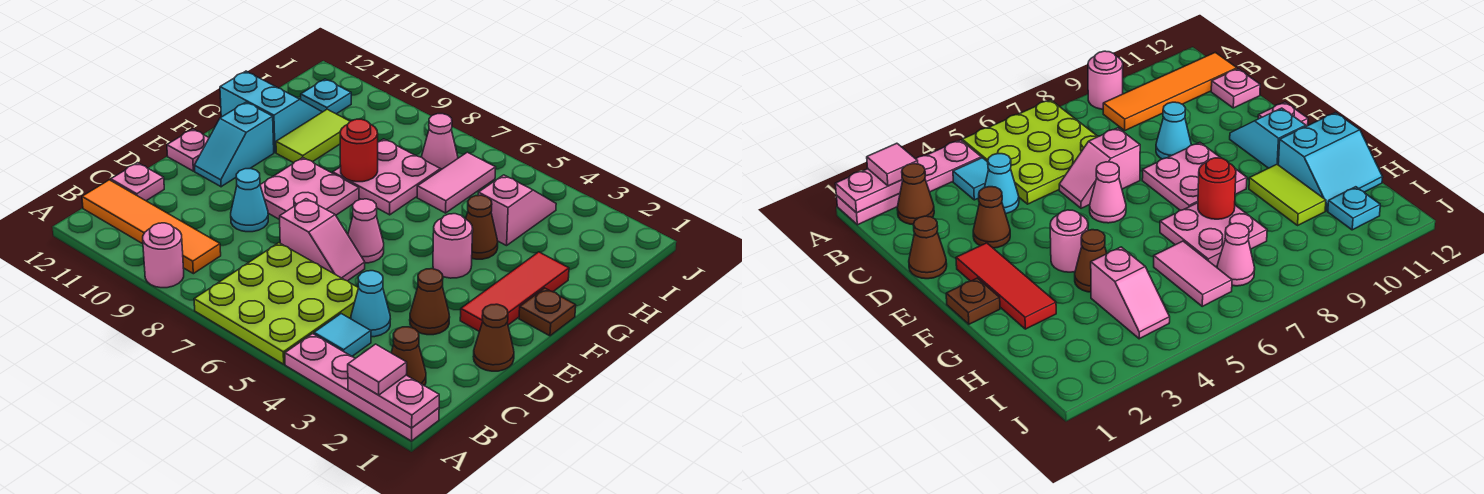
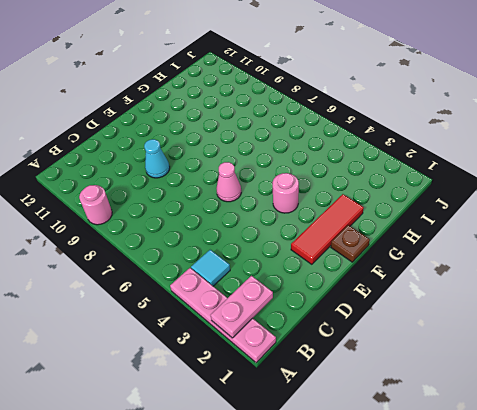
pink plate A2:B2 level 2 -> pink plate A1:A2 level 2
none -> lime plate A5:C7 level 1
none -> brown cone B2 level 1
none -> orange tile B9:B12 level 1
none -> cyan cone C4 level 1

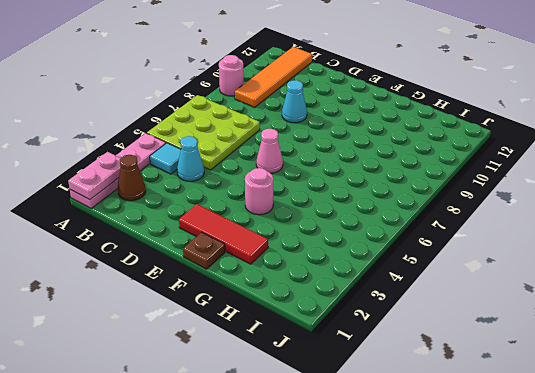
none -> pink plate C12 level 1
none -> brown cone D1 level 1
none -> brown cone D3 level 1
none -> pink slope D6:D7 level 1 top 7

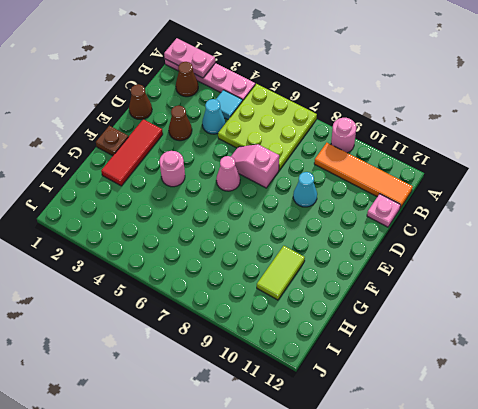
none -> pink plate E8:F9 level 1
none -> cyan slope E11:F11 level 1 top F
none -> pink plate E12 level 1
none -> brown cone G4 level 1

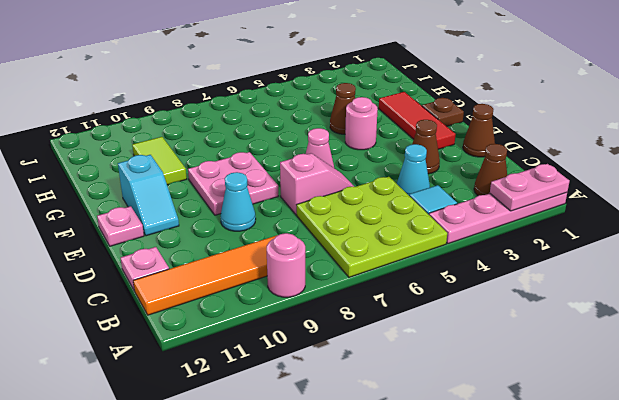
none -> pink plate G7:H8 level 1
none -> cyan slope G11:H12 level 1 top G
none -> pink slope H4:I4 level 1 top H
none -> pink tile H6:I6 level 1

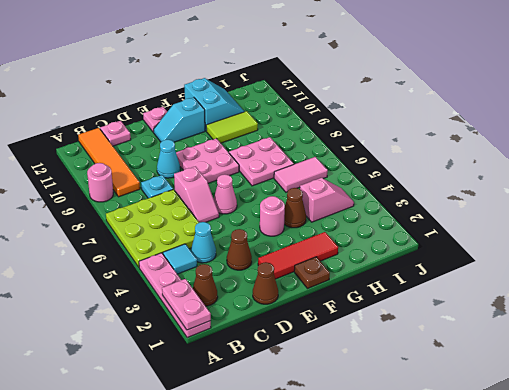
cyan plate C8 level 1 -> cyan plate I11 level 1
none -> pink cone I7 level 1
none -> red round brick G8 level 2
none -> pink tile A2 level 3

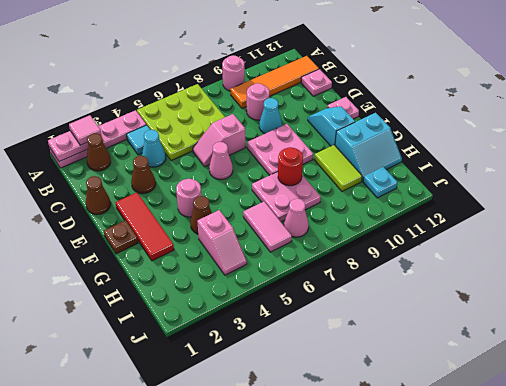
pink round brick C9 level 1 -> none

